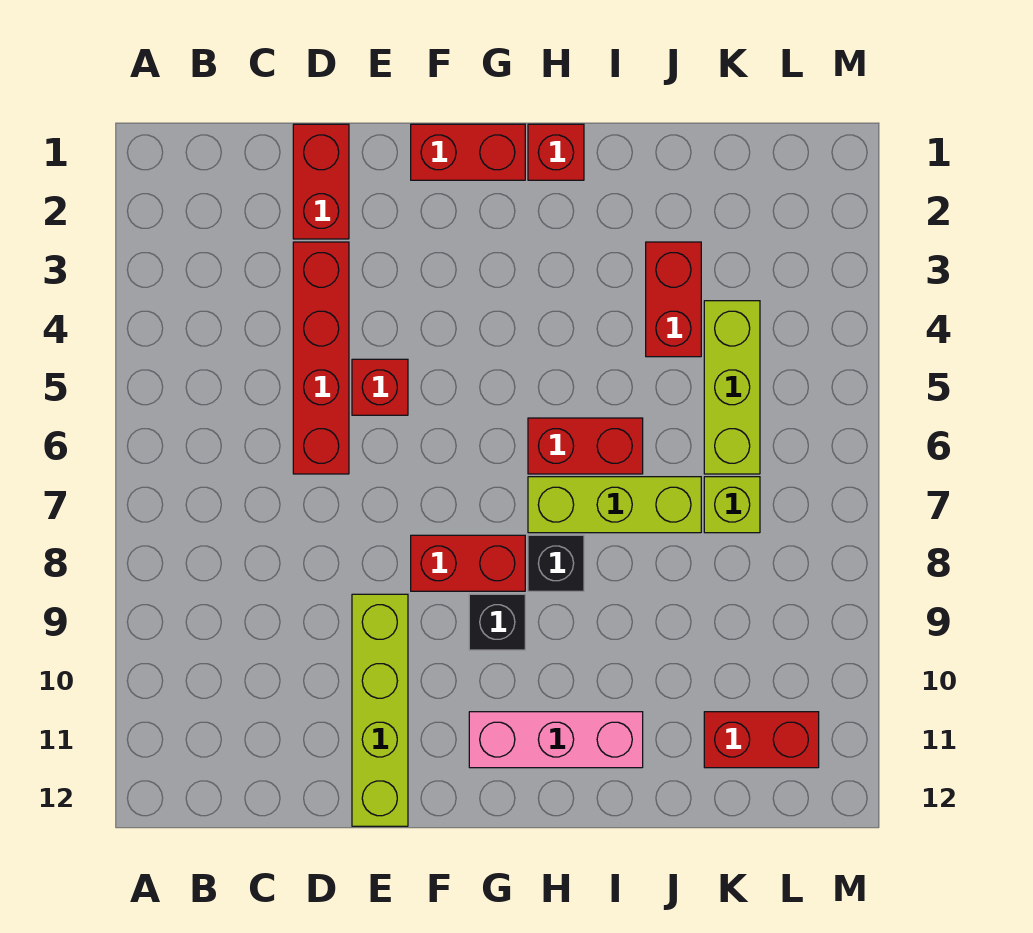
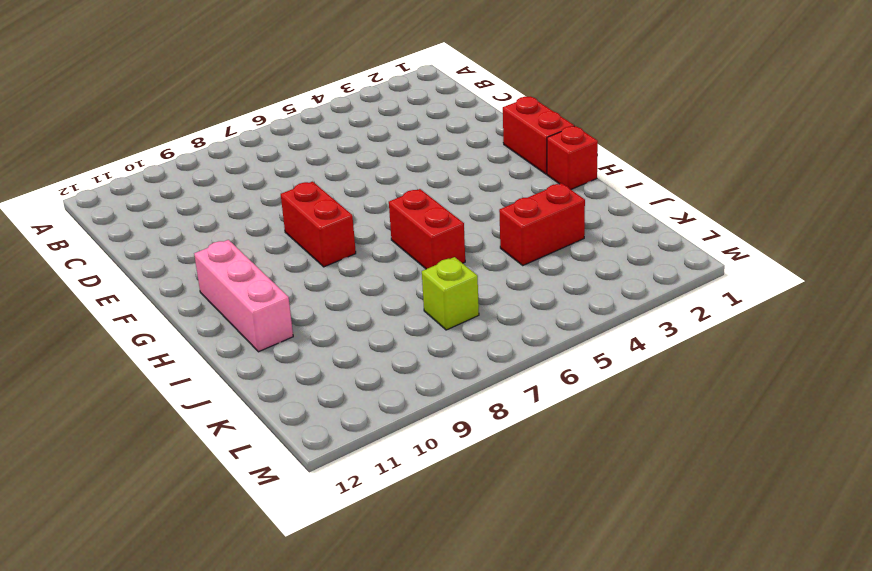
none -> red brick D1:D2 level 1
none -> red brick D3:D6 level 1
none -> red brick E5 level 1

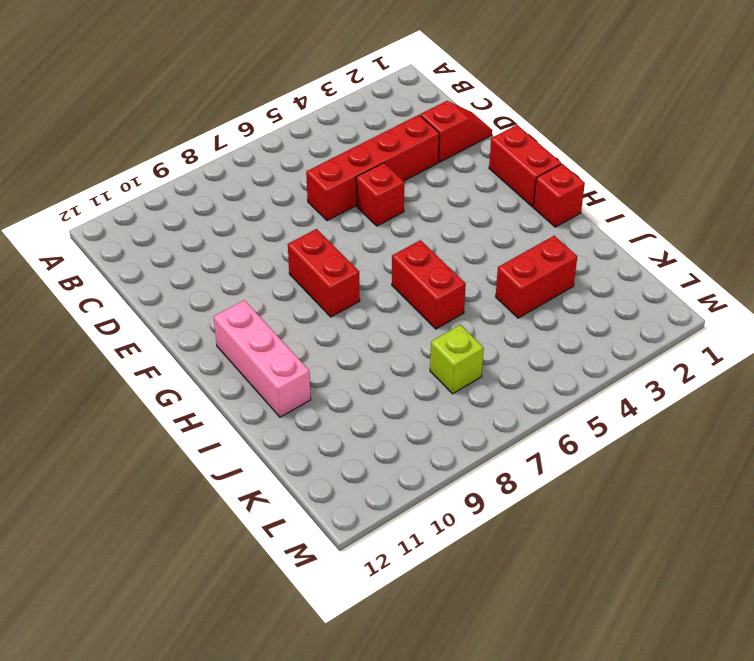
red slope D1:D2 level 1 top 2 -> red brick D1:D2 level 1
none -> lime brick E9:E12 level 1
none -> black brick G9 level 1
none -> lime brick H7:J7 level 1

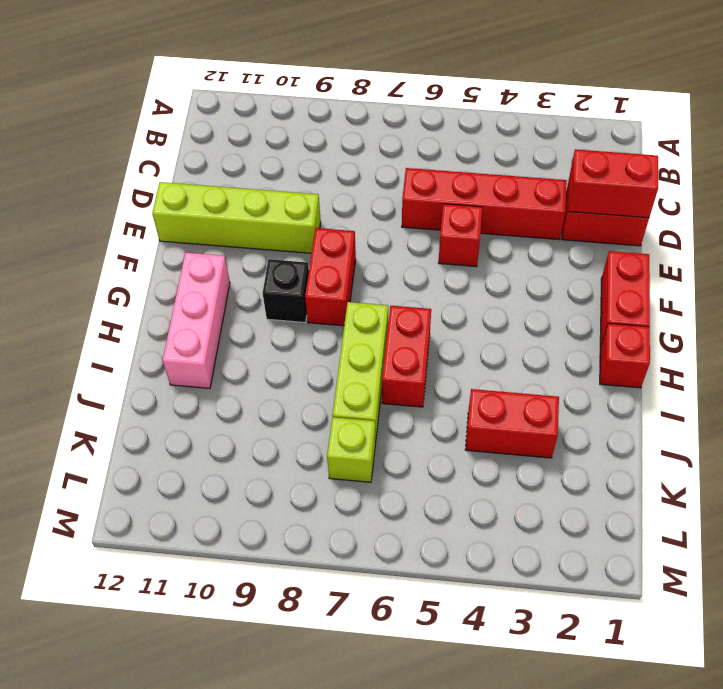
red brick D1:D2 level 2 -> red brick K11:L11 level 1
none -> black brick H8 level 1
none -> lime brick K4:K6 level 1

